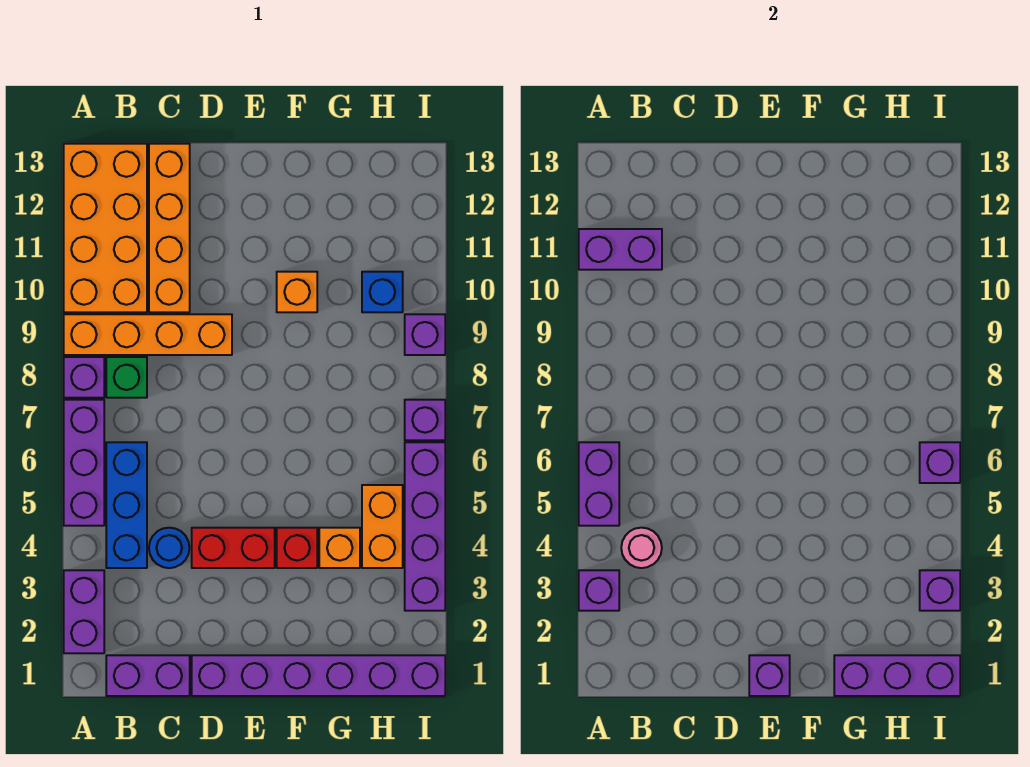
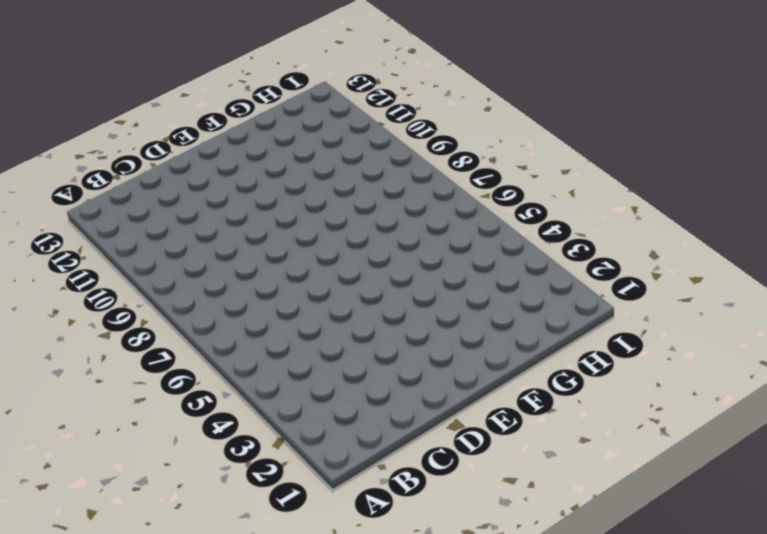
none -> purple brick A2:A3 level 1
none -> purple brick A5:A7 level 1
none -> purple brick A8 level 1

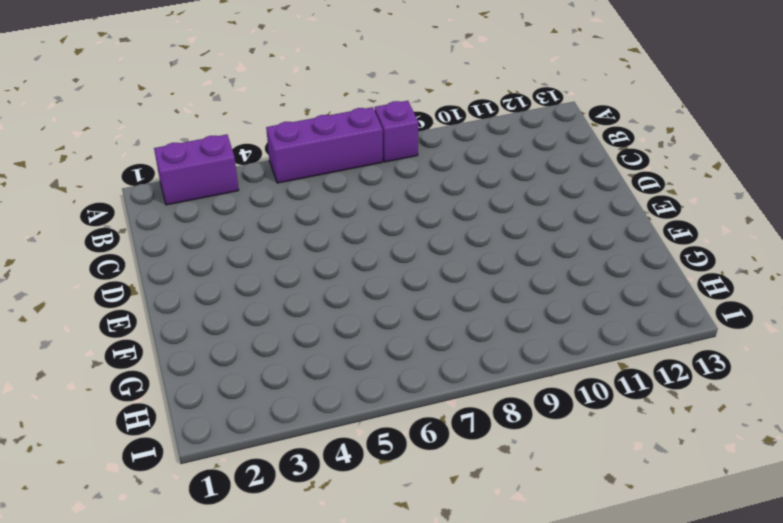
none -> orange brick A9:D9 level 1
none -> orange brick A10:B13 level 1
none -> purple brick B1:C1 level 1

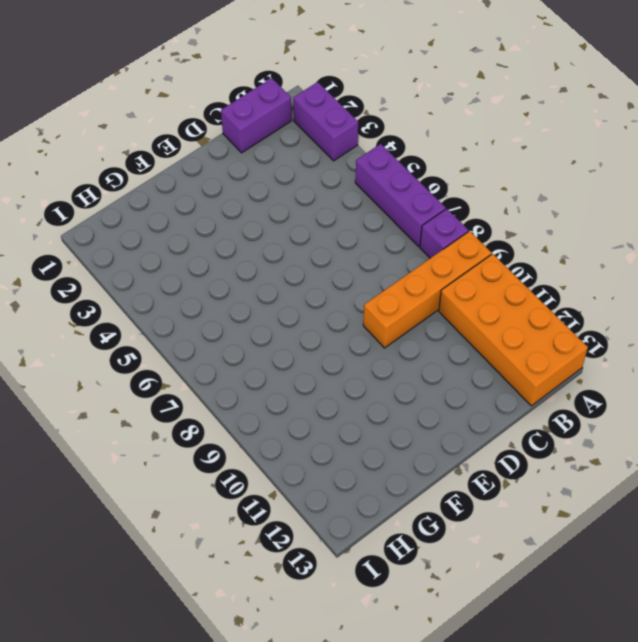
none -> blue brick B4:B6 level 1
none -> green brick B8 level 1
none -> blue round brick C4 level 1

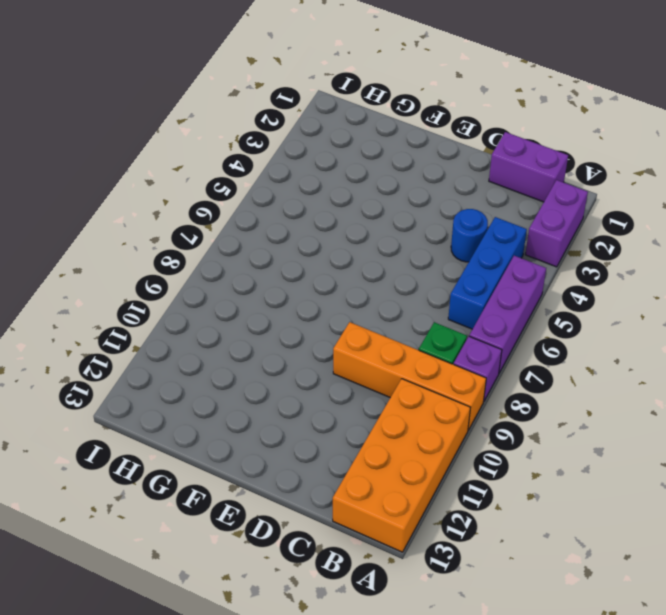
none -> orange brick C10:C13 level 1
none -> purple brick D1:I1 level 1
none -> red brick D4:E4 level 1

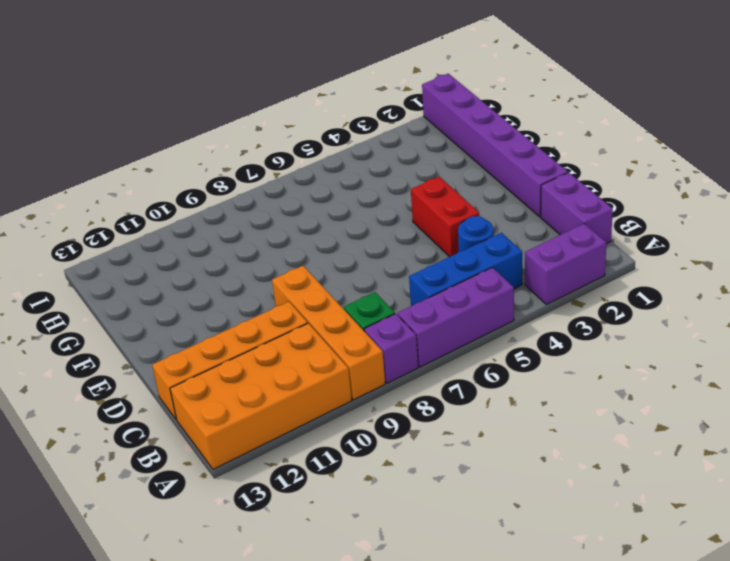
none -> red brick F4 level 1
none -> orange brick F10 level 1
none -> orange brick G4 level 1

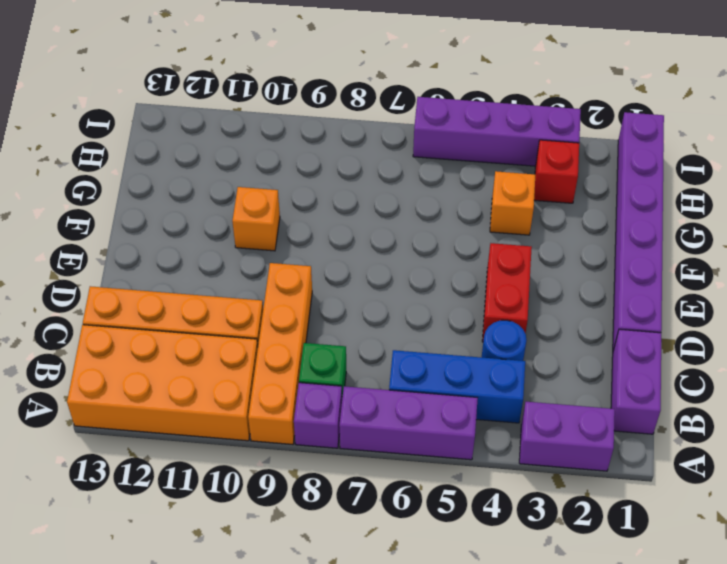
red brick H3 level 1 -> red brick F4 level 1
none -> orange brick H4:H5 level 1
none -> blue brick H10 level 1
none -> purple brick I7 level 1

